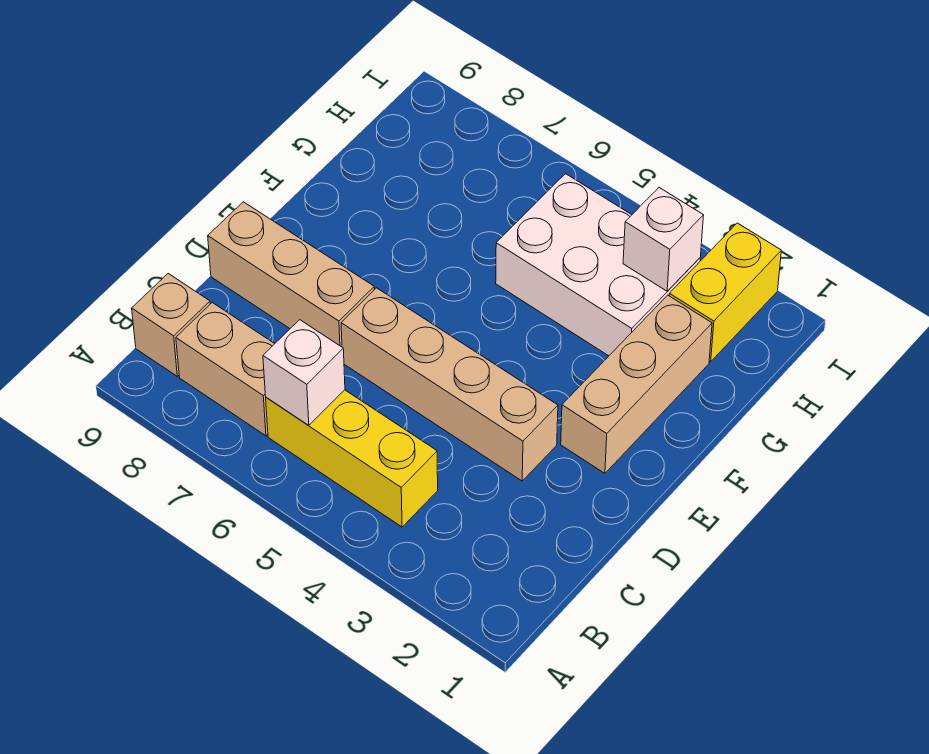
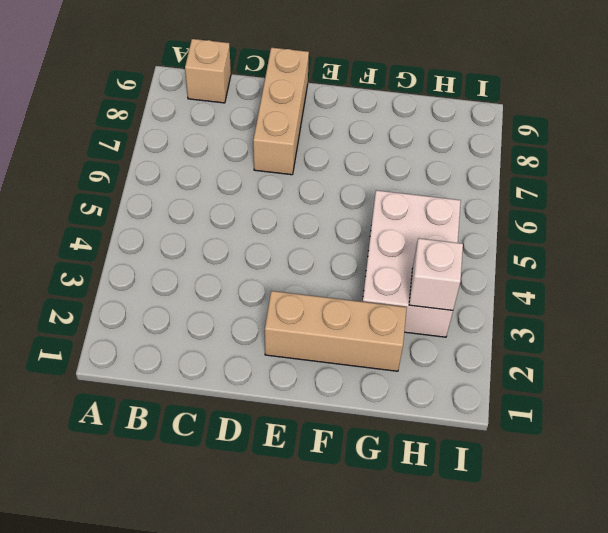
none -> yellow brick B4:B6 level 1
none -> tan brick B7:B8 level 1

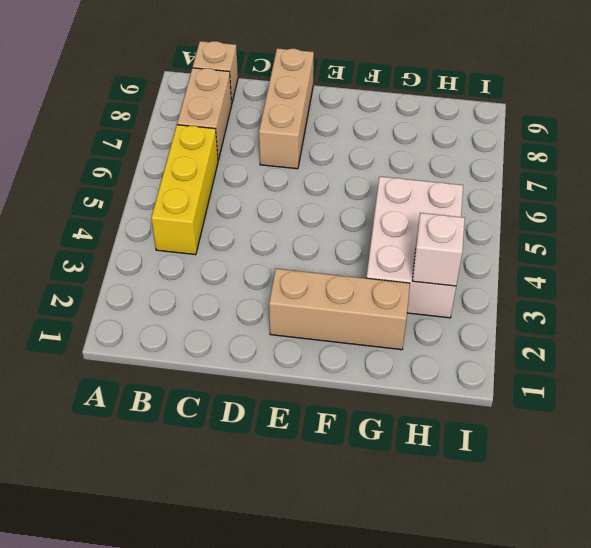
none -> tan brick D3:D6 level 1
none -> yellow brick H2:I2 level 1

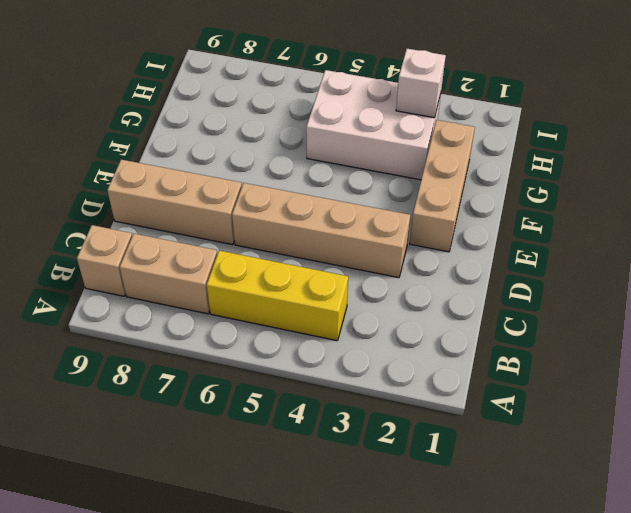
none -> yellow brick H2:I2 level 1
none -> white brick B6 level 2

